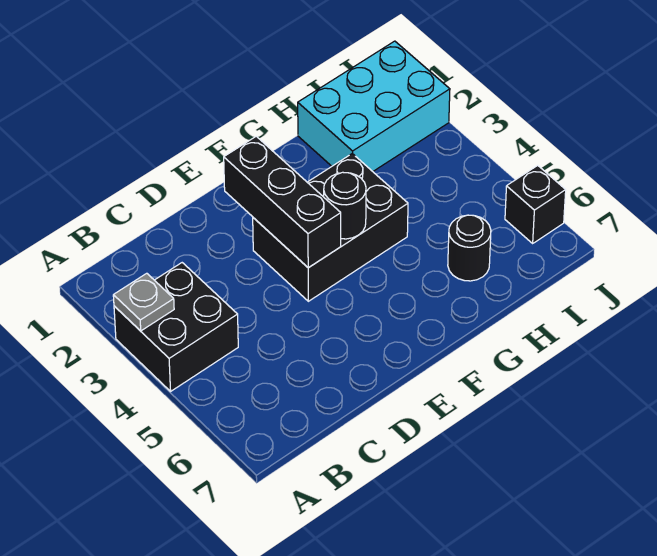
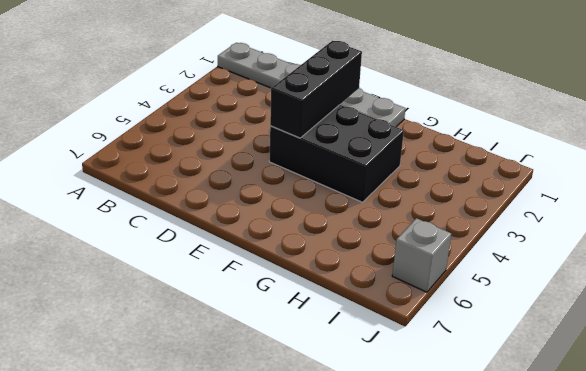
grey plate A1:F1 level 1 -> none
grey brick J6 level 1 -> black brick J6 level 1
none -> black brick A3:B4 level 1
none -> cyan brick H1:J2 level 1

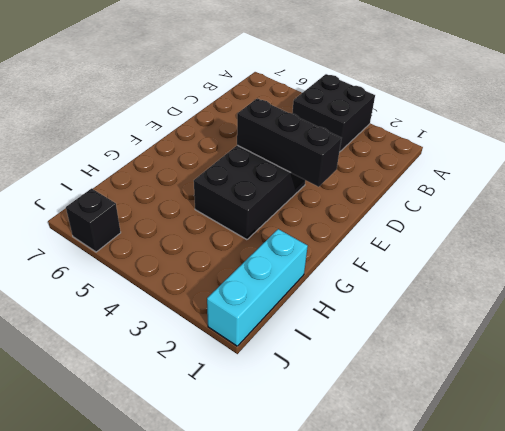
cyan brick H1:J1 level 1 -> cyan brick H1:J2 level 1
none -> black round brick H6 level 1
none -> grey plate A3 level 2

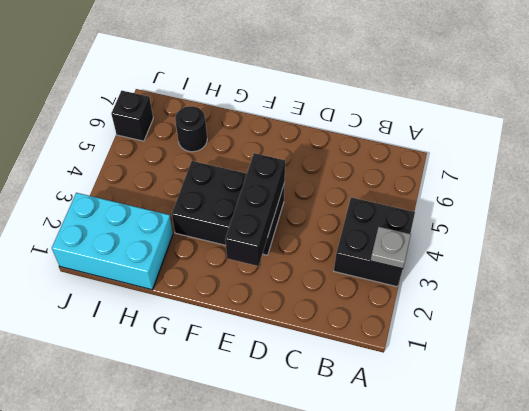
none -> black round brick F4 level 2

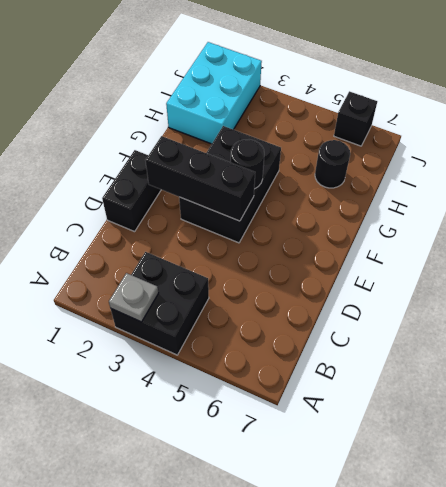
black brick D1:E1 level 1 -> none

